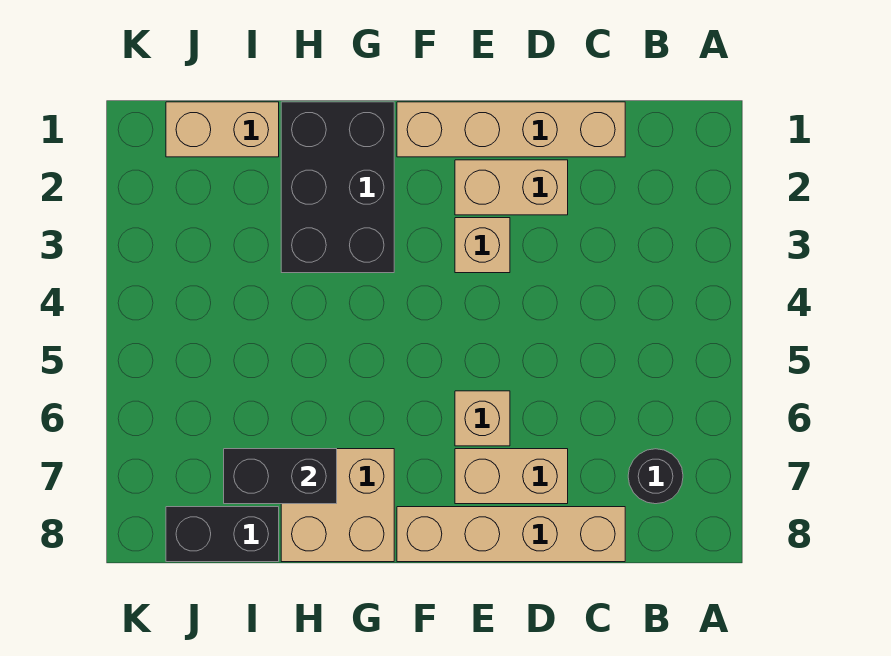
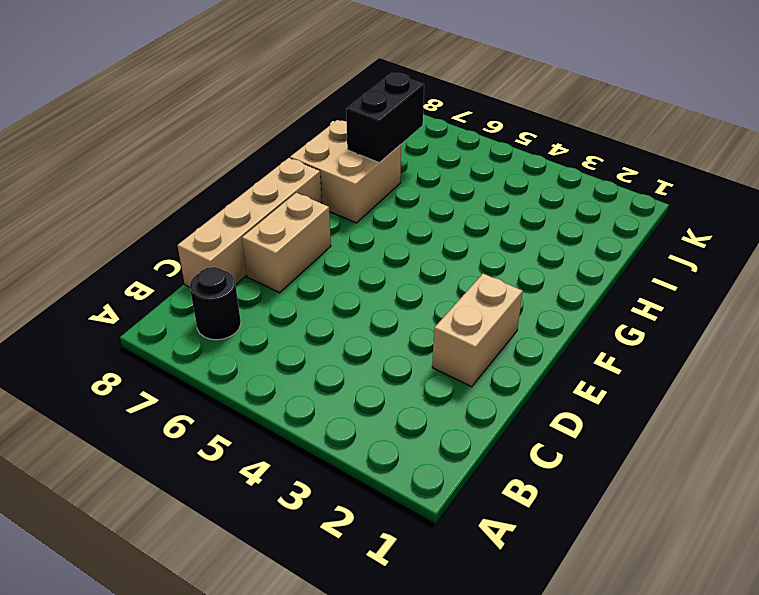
none -> tan brick C1:F1 level 1
none -> tan brick E3 level 1
none -> tan brick E6 level 1

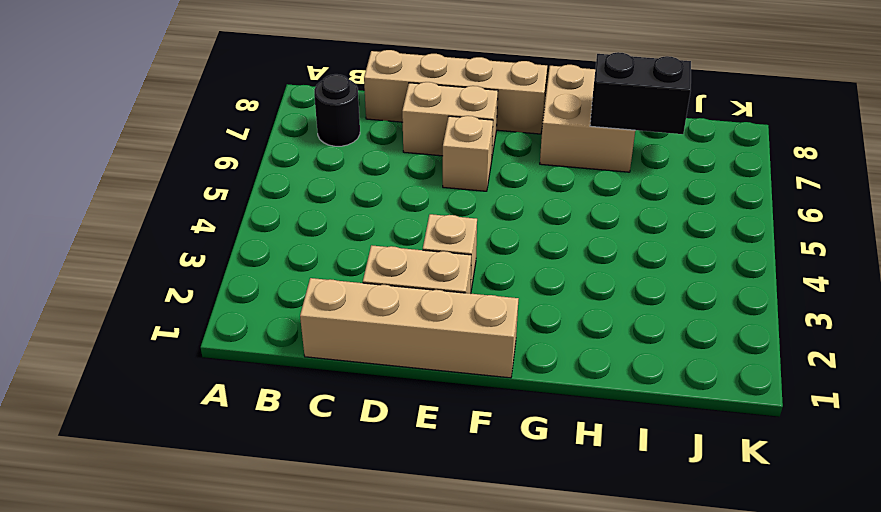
none -> black brick G1:H3 level 1
none -> tan brick I1:J1 level 1
none -> black brick I8:J8 level 1

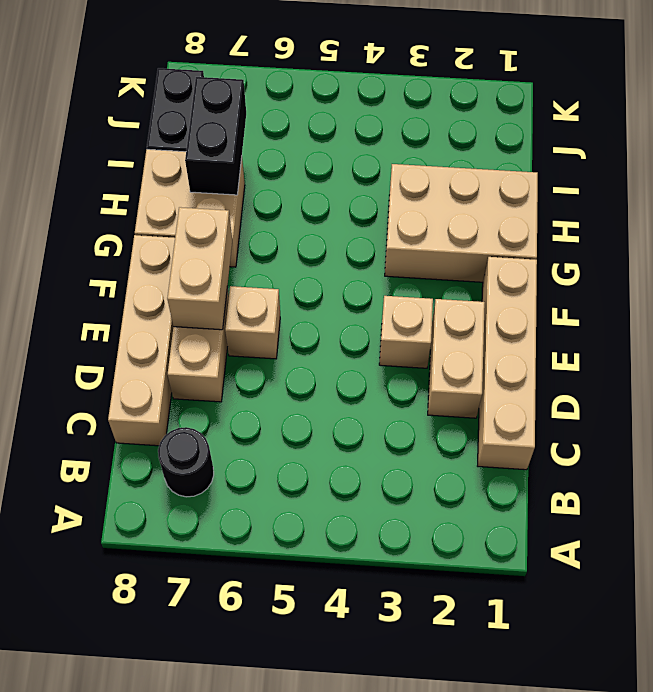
tan brick E7:F7 level 2 -> tan brick I1:J1 level 1
tan brick G1:H3 level 1 -> black brick G1:H3 level 1

